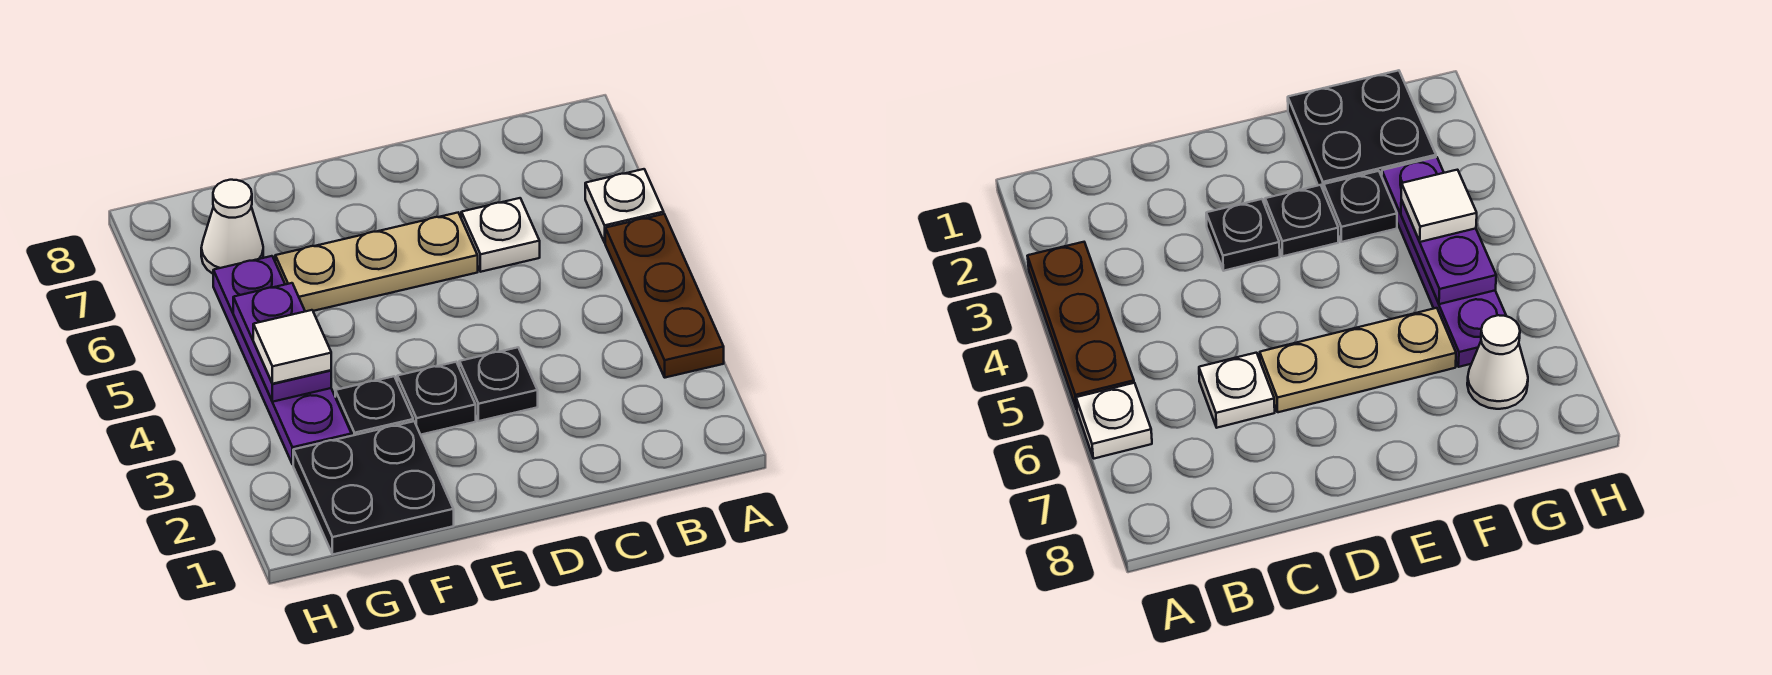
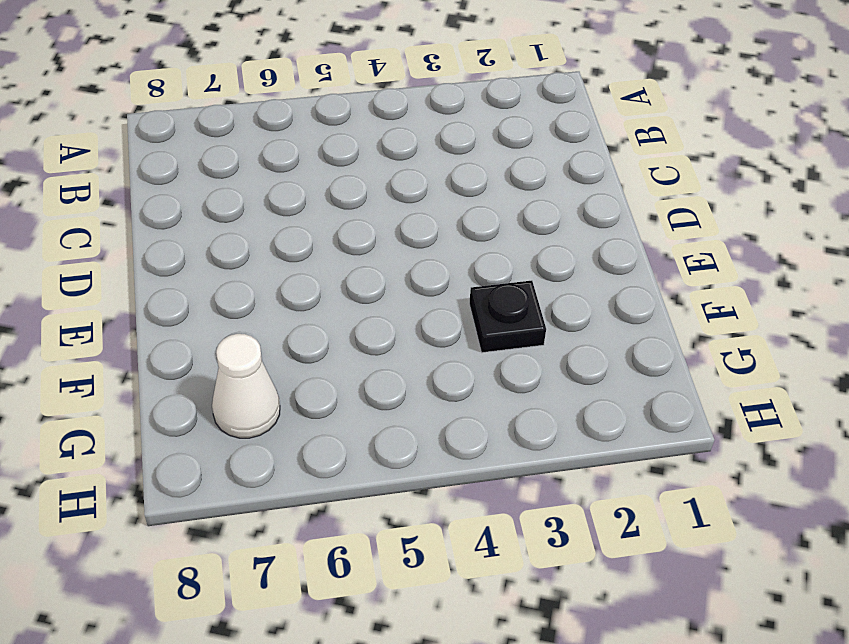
none -> brown plate A3:A5 level 1
none -> white plate A6 level 1
none -> white plate C6 level 1

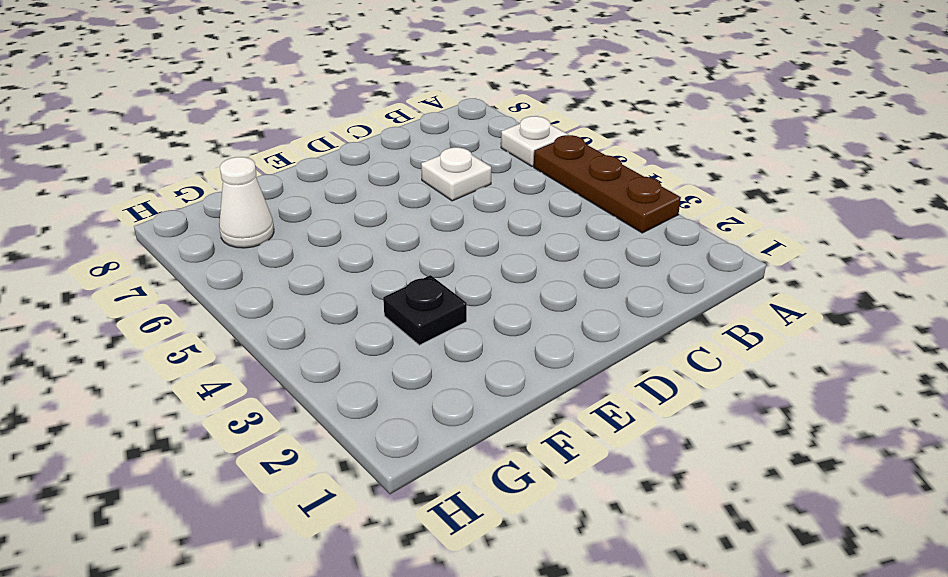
none -> black plate D3 level 1
none -> tan plate D6:F6 level 1
none -> black plate E3 level 1

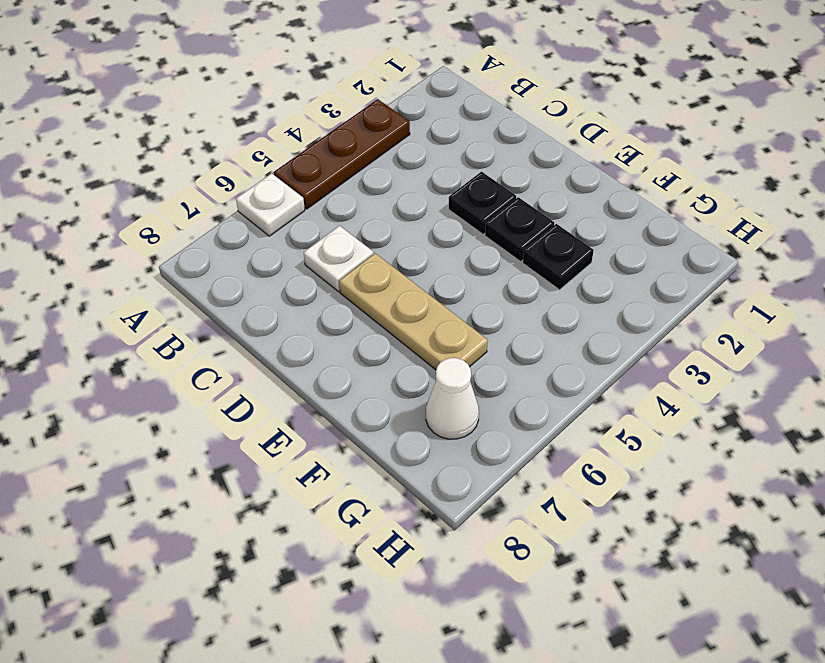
none -> black plate F1:G2 level 1
none -> purple plate G3:G6 level 1
none -> purple plate G4:G5 level 2

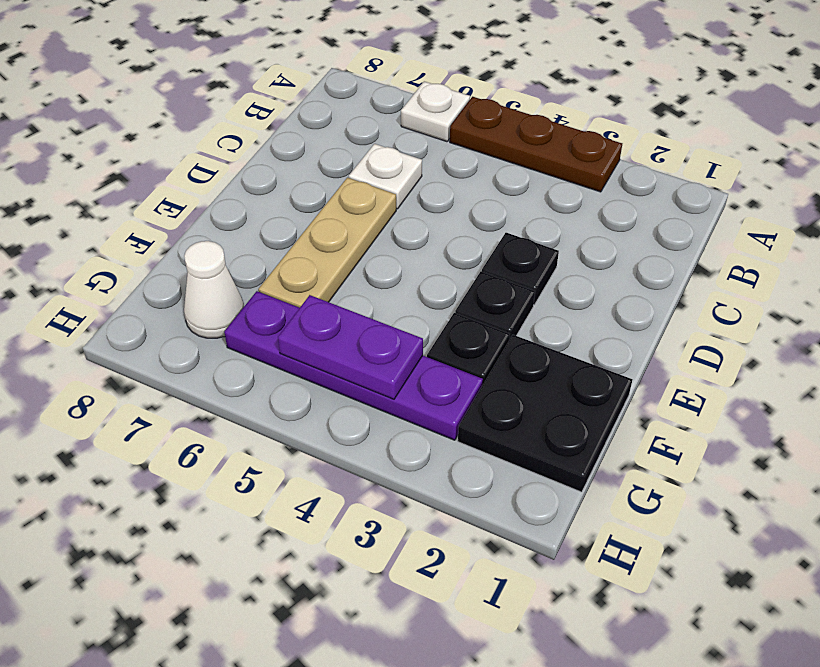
none -> white tile G4 level 3

